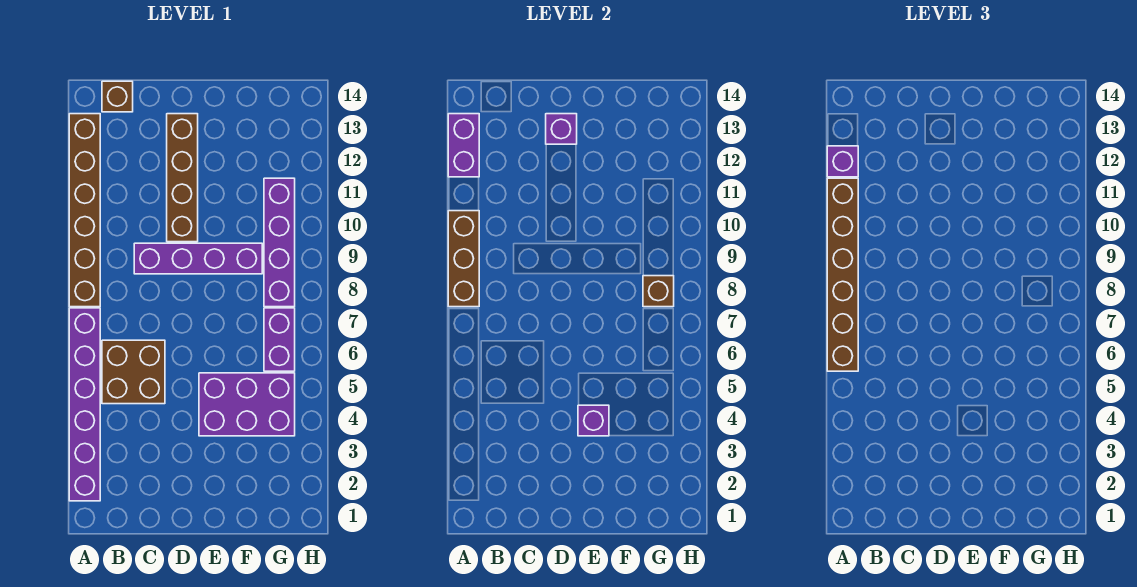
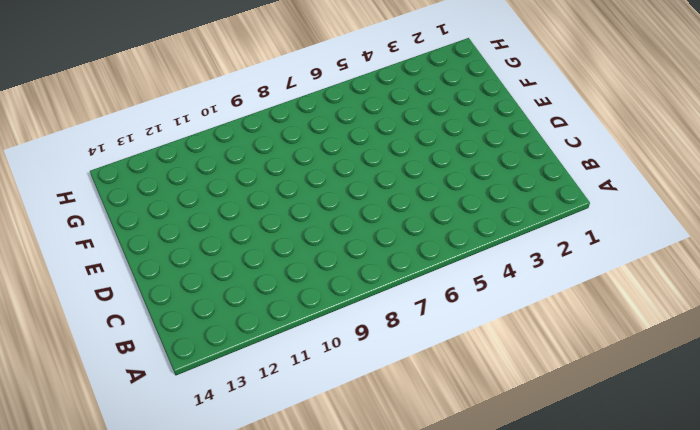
none -> purple brick A2:A7 level 1
none -> brown brick A8:A13 level 1
none -> brown brick B5:C6 level 1

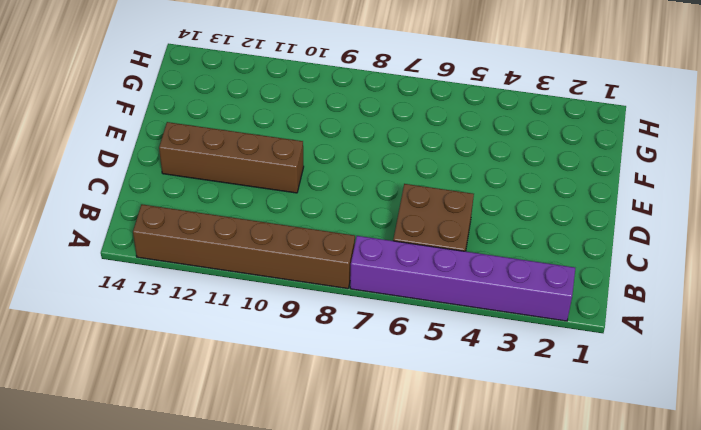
none -> brown brick B14 level 1
none -> purple brick C9:F9 level 1
none -> purple brick E4:G5 level 1

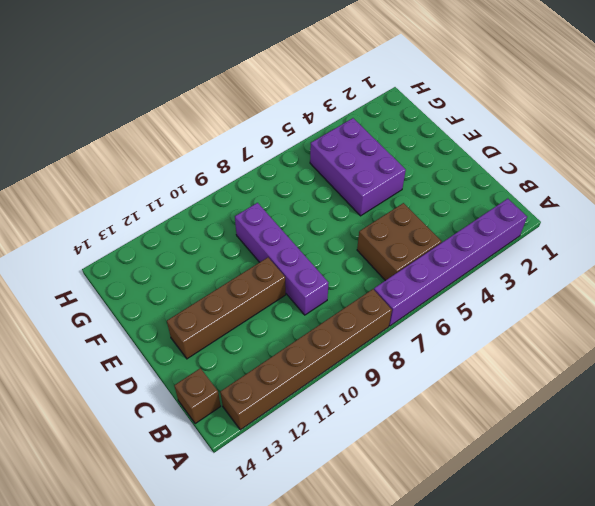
none -> purple brick G6:G7 level 1
none -> purple brick G8:G11 level 1
none -> brown brick A8:A10 level 2

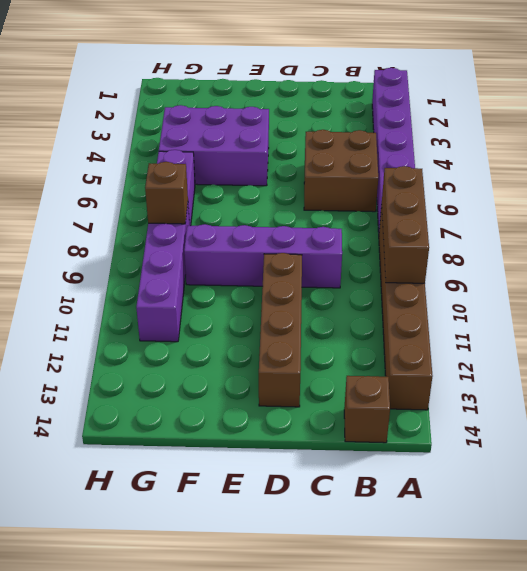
none -> purple brick A12:A13 level 2
none -> purple brick D13 level 2
none -> purple brick E4 level 2

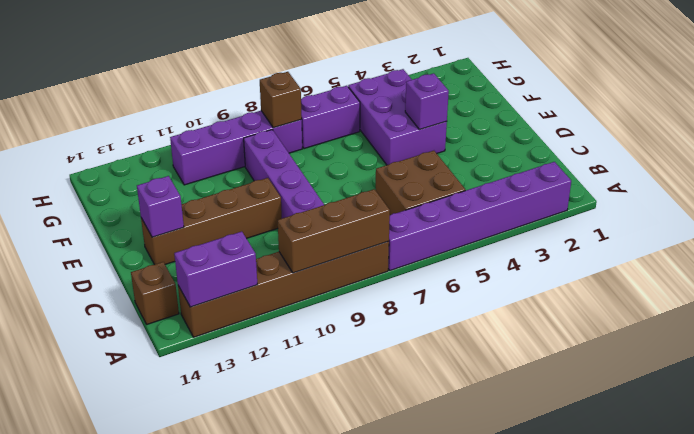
none -> brown brick A6:A11 level 3
none -> purple brick A12 level 3

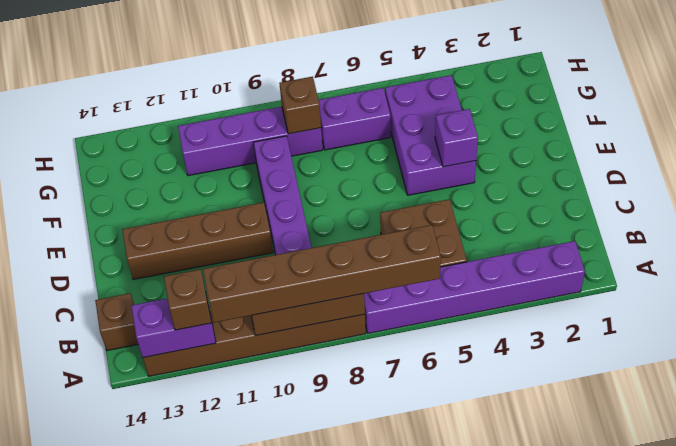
brown brick A12 level 3 -> purple brick A12 level 3
none -> purple brick D13 level 2

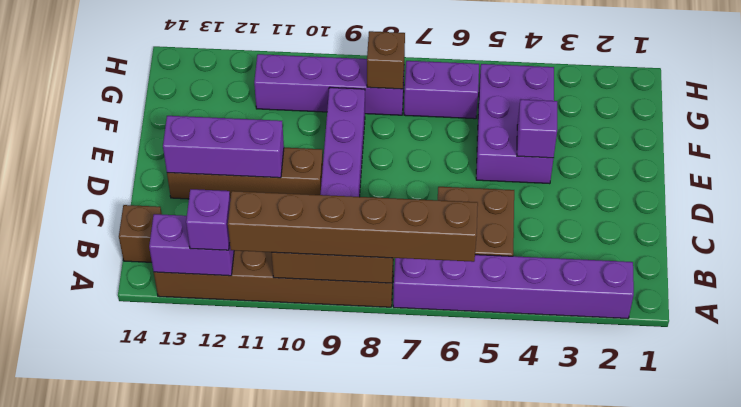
purple brick D11:D13 level 2 -> purple brick D13 level 2

